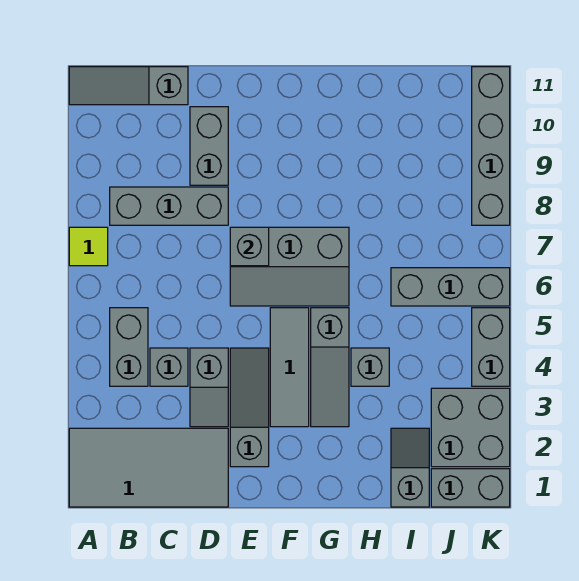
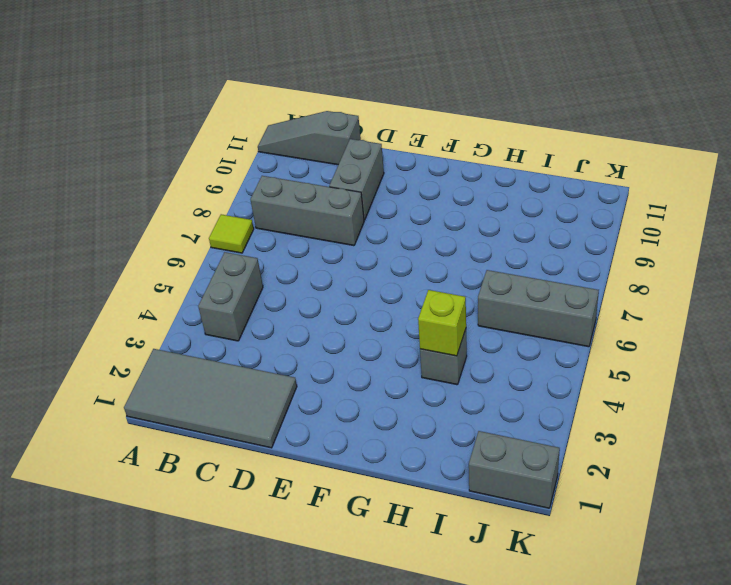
lime brick H4 level 2 -> none
none -> grey brick C4 level 1
none -> grey slope D3:D4 level 1 top 4
none -> grey slope E2:E4 level 1 top 2

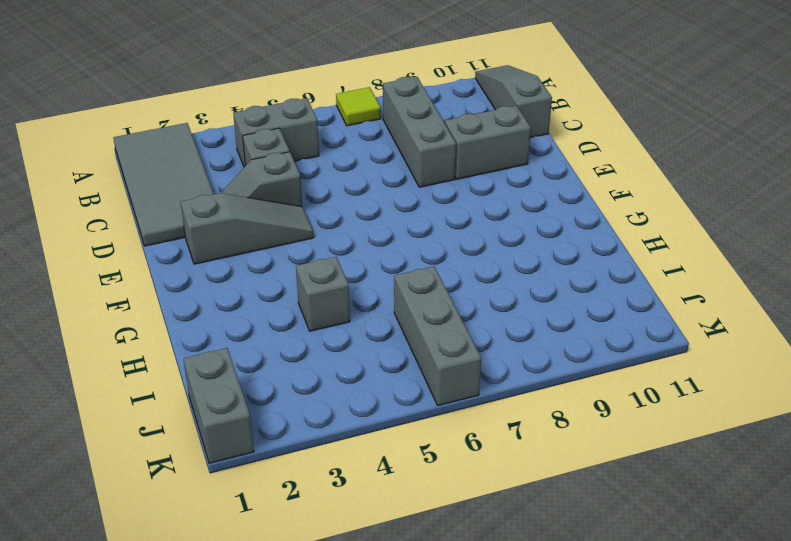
none -> grey slope E6:G7 level 1 top 7
none -> grey tile F3:F5 level 1
none -> grey slope G3:G5 level 1 top 5

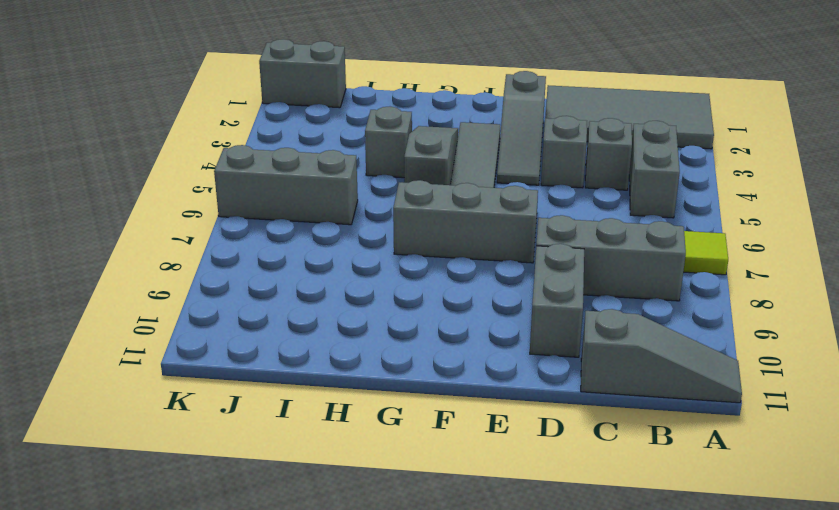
none -> grey slope I1:I2 level 1 top 1
none -> grey brick J2:K3 level 1
none -> grey brick K4:K5 level 1

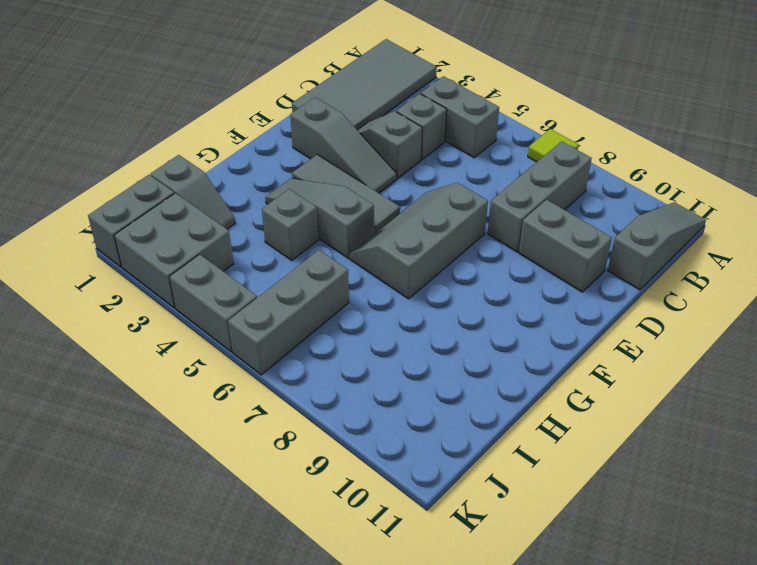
none -> grey brick K8:K11 level 1
none -> grey brick E7 level 2

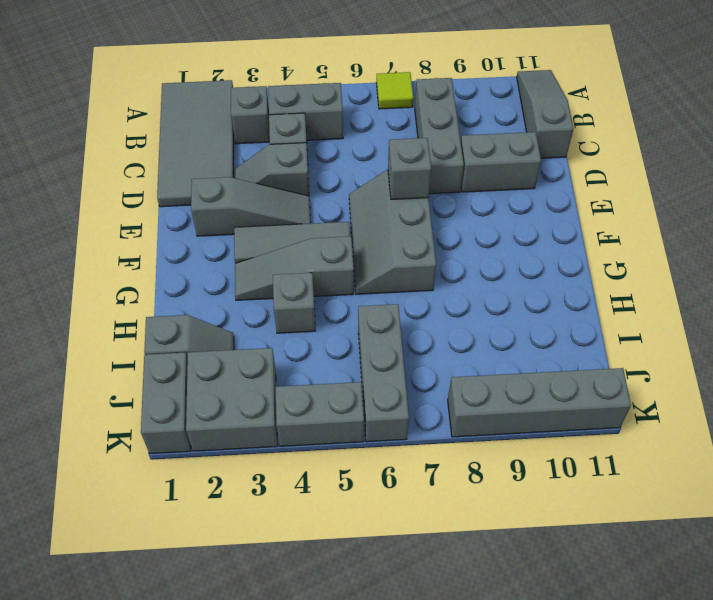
grey brick B3 level 1 -> none

